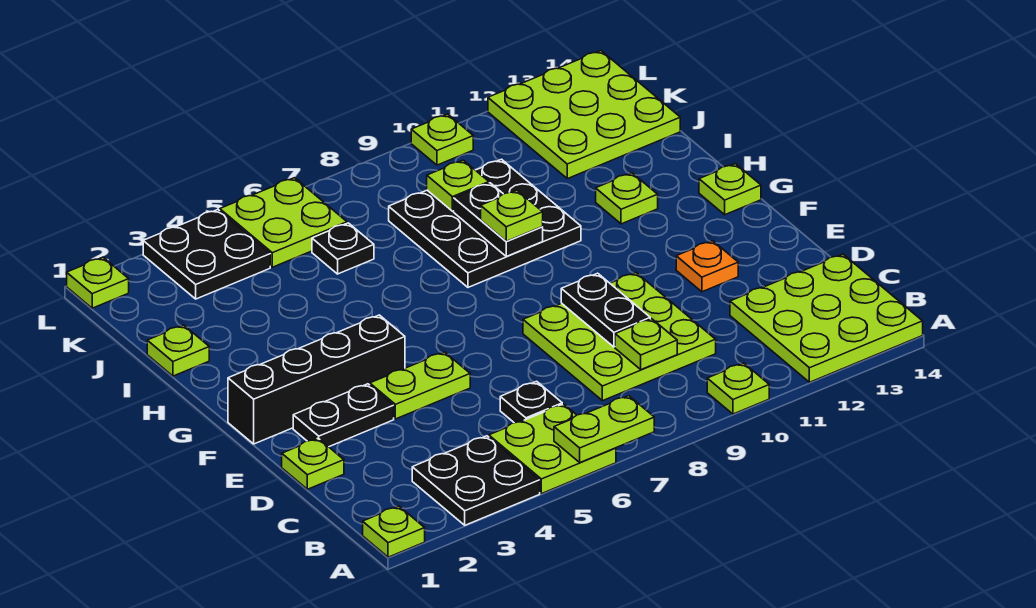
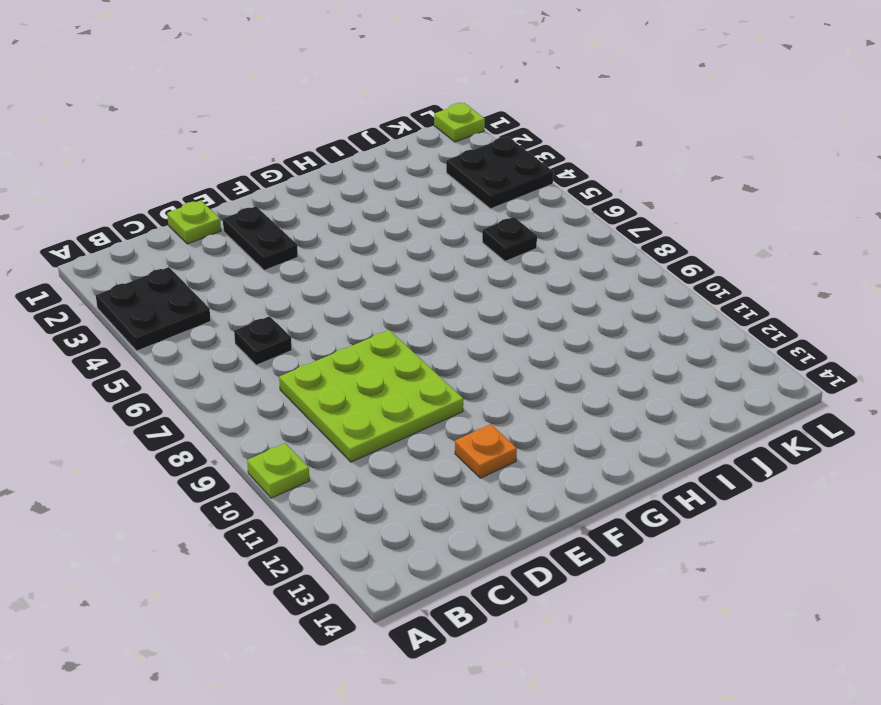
none -> lime plate A1 level 1
none -> lime plate A5:B6 level 1
none -> lime plate A12:C14 level 1

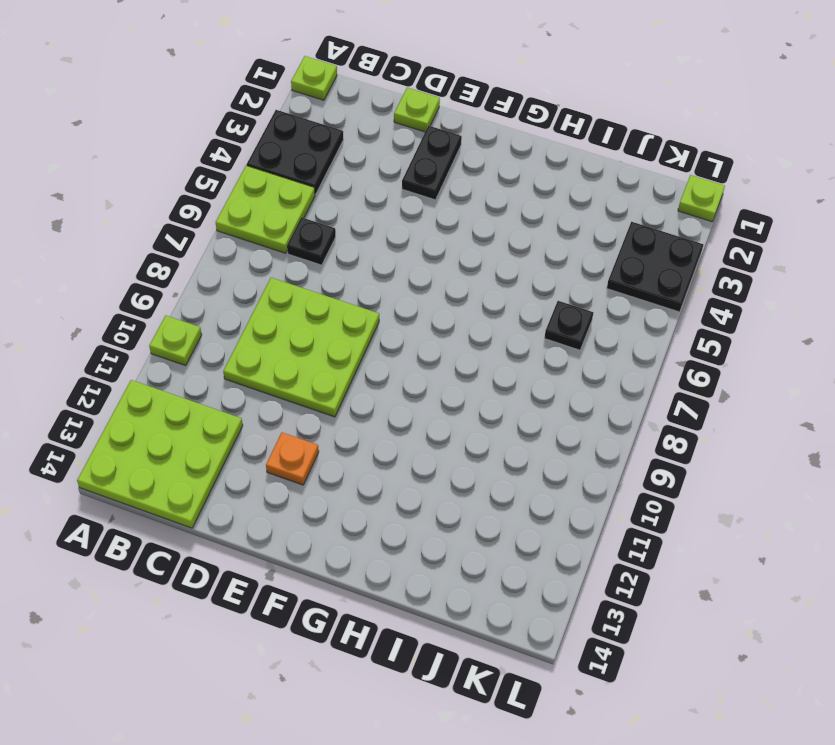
none -> lime plate E4:E5 level 1
none -> black brick F1:F4 level 1
none -> lime plate G14 level 1

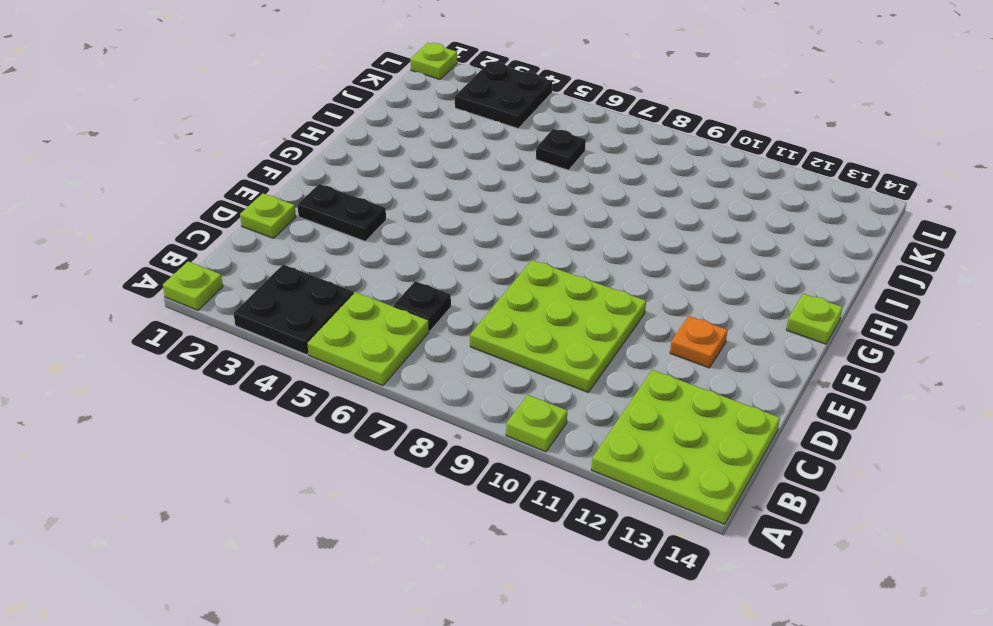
none -> lime plate E4:E5 level 1
none -> black brick F1:F4 level 1
none -> black plate H8:J10 level 1

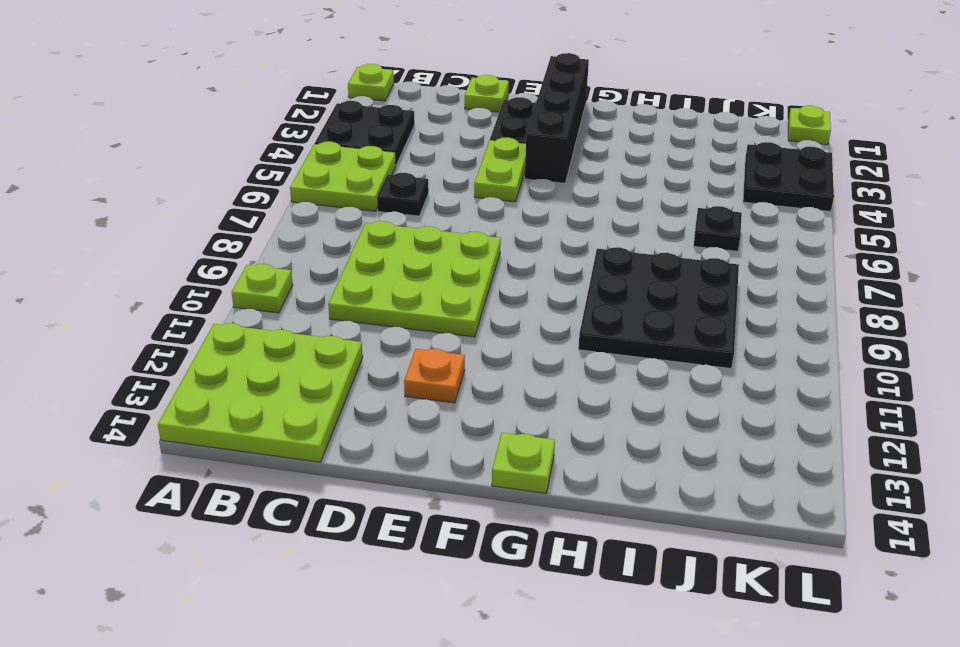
none -> lime plate H12 level 1
none -> lime plate I1 level 1
none -> lime plate J12:L14 level 1

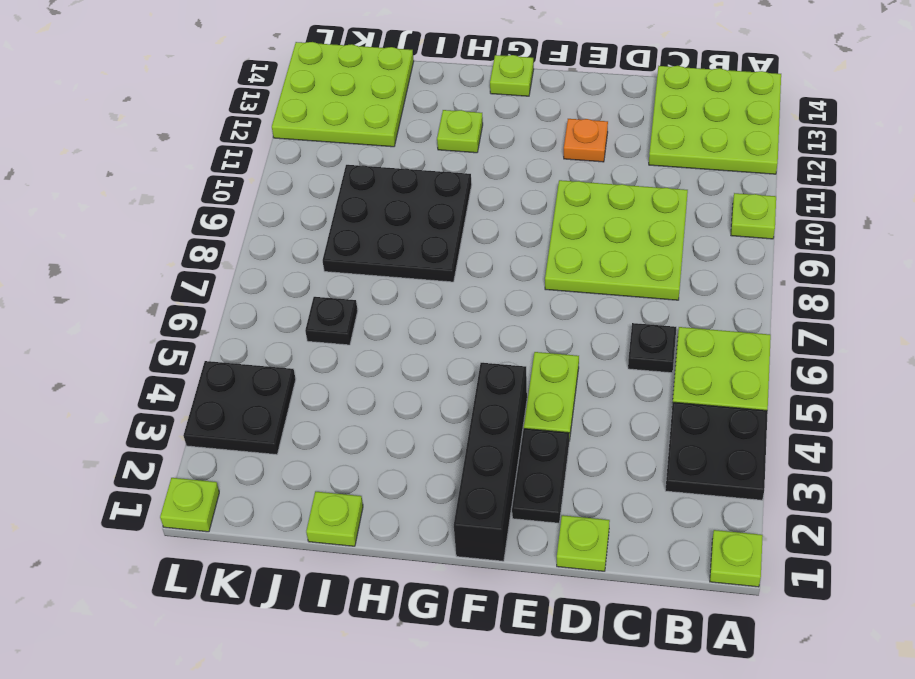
none -> lime plate K5:L6 level 1
none -> lime plate L10 level 1
none -> lime plate A6:A7 level 2

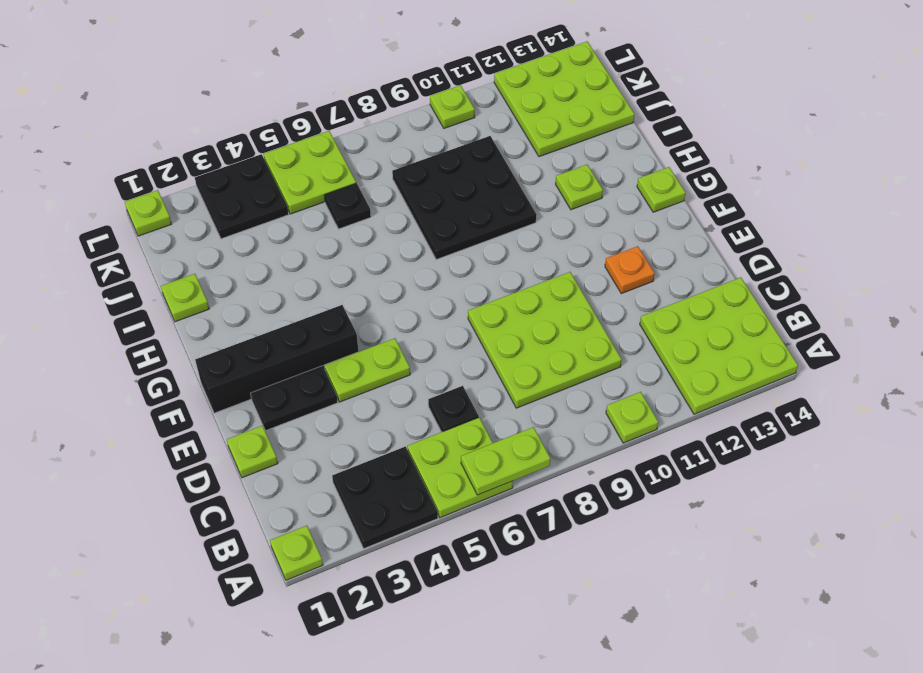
none -> lime plate C9 level 2
none -> black plate D9:E9 level 2
none -> black plate H9:I9 level 2

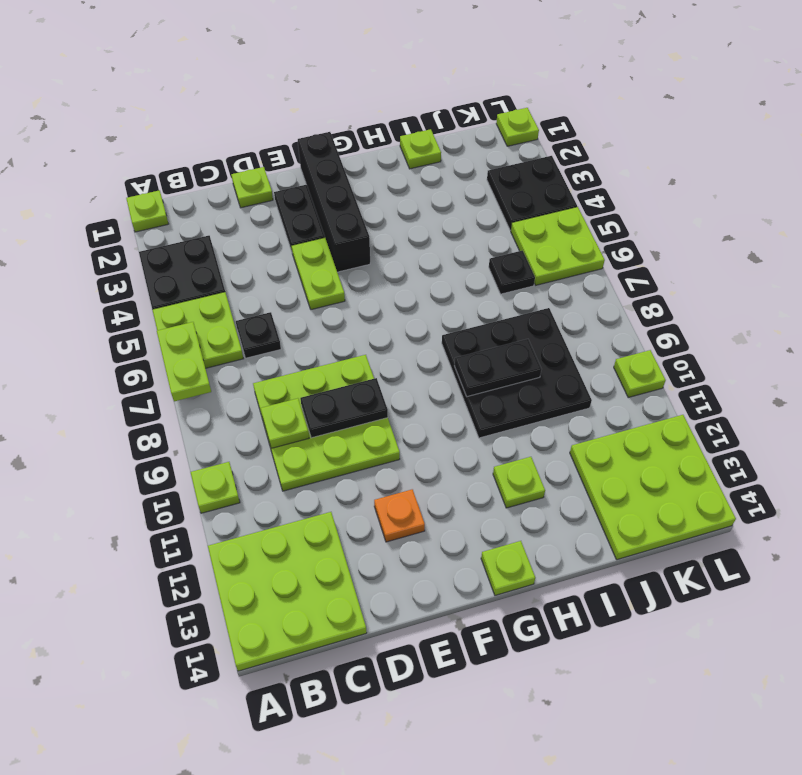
none -> lime plate J9 level 2
none -> lime plate H9 level 3

